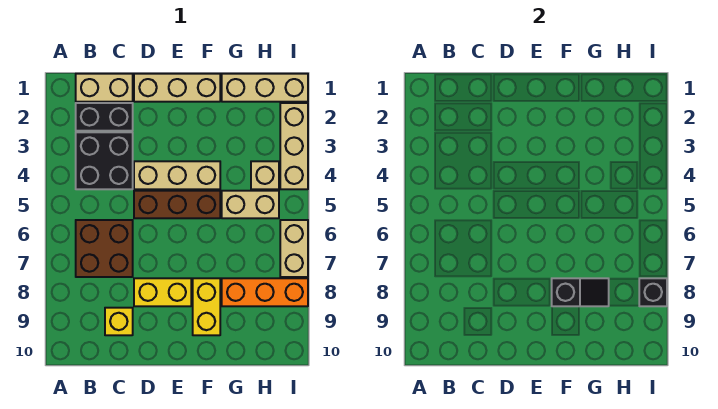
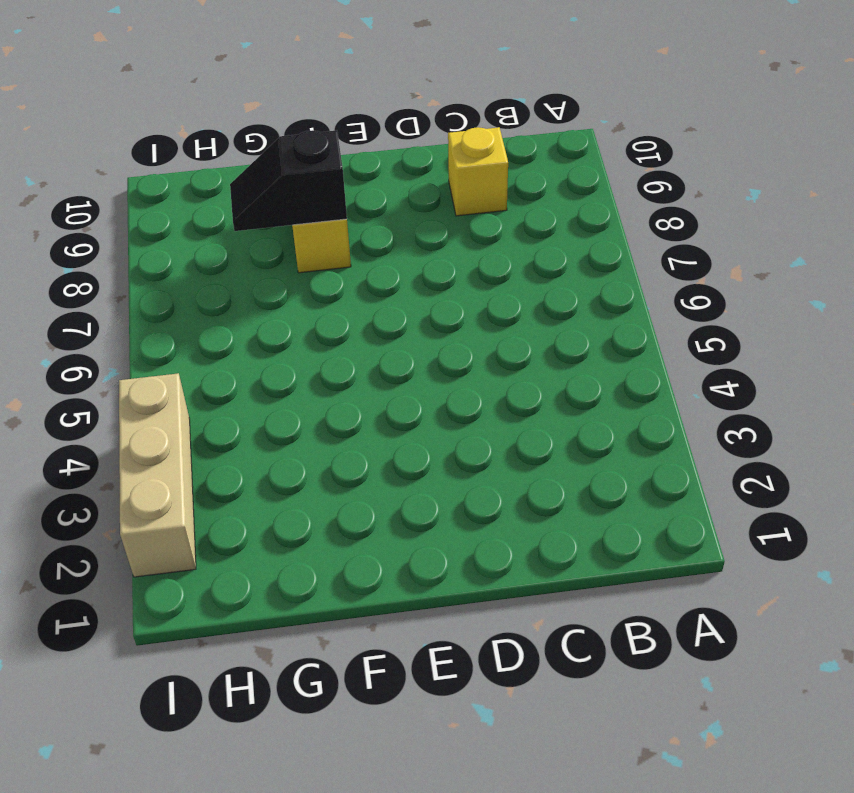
none -> tan brick B1:C1 level 1
none -> black brick B2:C2 level 1
none -> black brick B3:C4 level 1

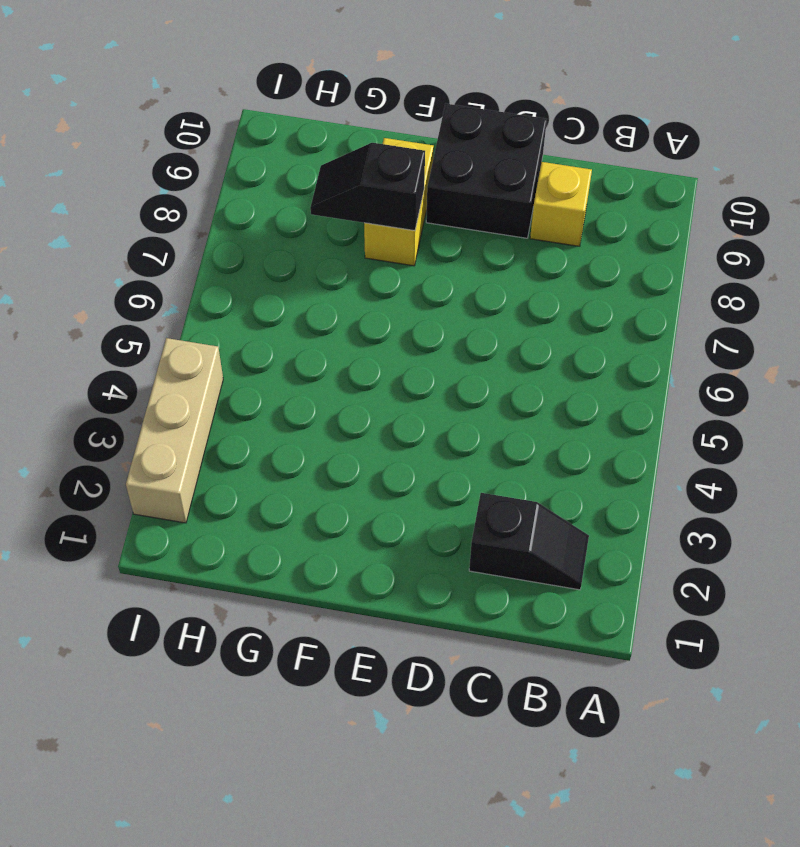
black slope B2:C2 level 1 top C -> black brick B2:C2 level 1
black brick D9:E10 level 1 -> black brick B3:C4 level 1
none -> tan brick B1:C1 level 1
none -> brown brick B6:C7 level 1
none -> tan brick D1:F1 level 1

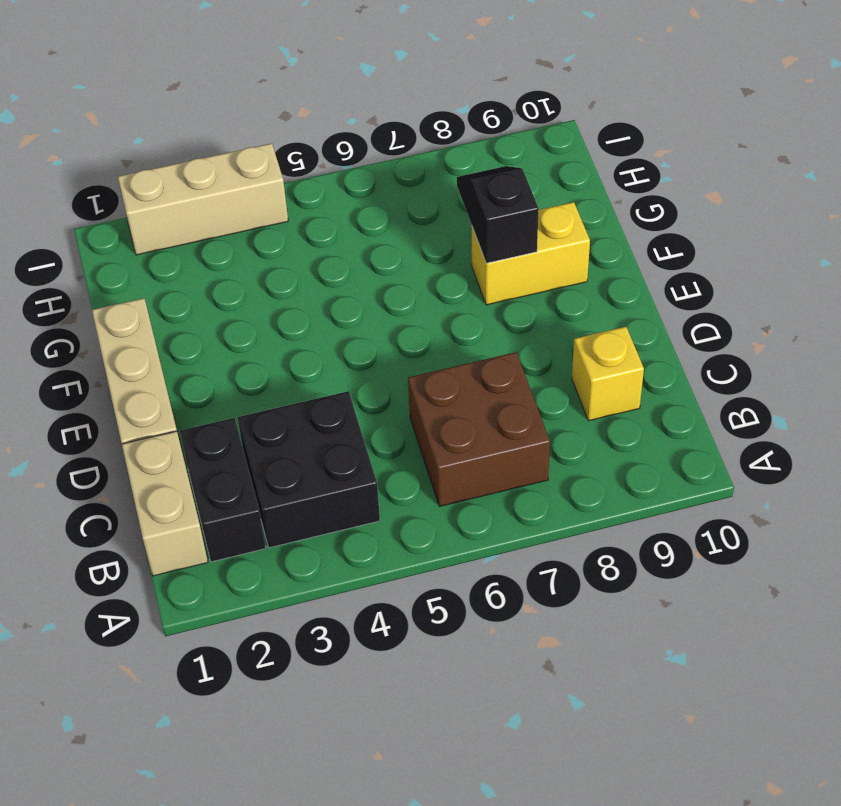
none -> tan brick D4:F4 level 1
none -> brown brick D5:F5 level 1
none -> yellow brick D8:E8 level 1

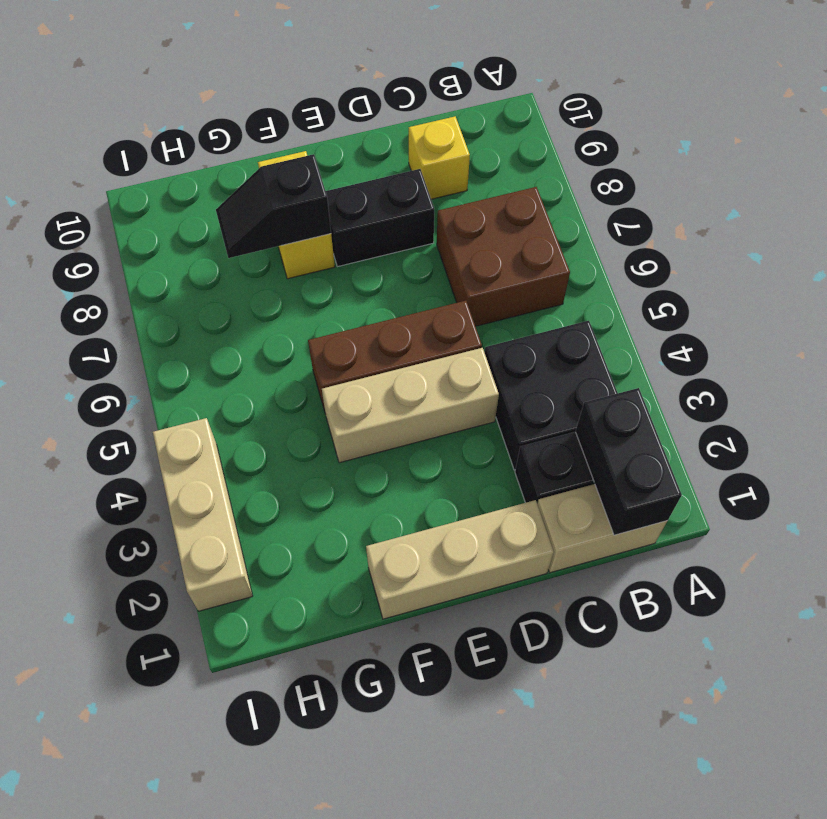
black brick B1:B2 level 2 -> none
black brick D8:E8 level 1 -> yellow brick D8:E8 level 1
none -> tan brick G1:I1 level 1
none -> tan brick G5:H5 level 1
none -> orange brick G8:I8 level 1

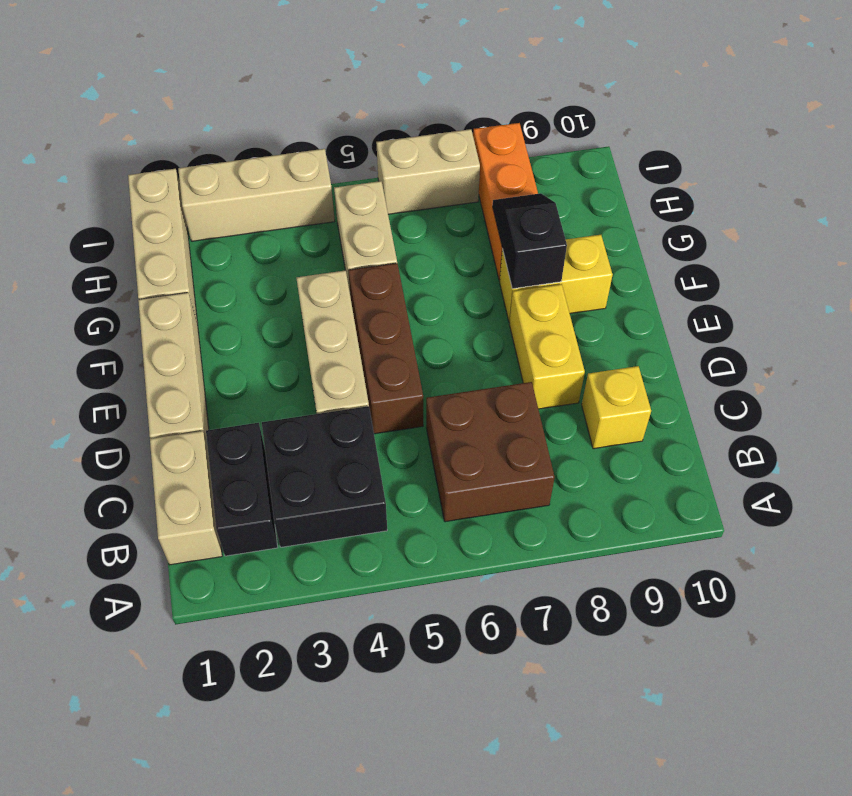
none -> tan brick H4 level 1
none -> black brick I8 level 2

